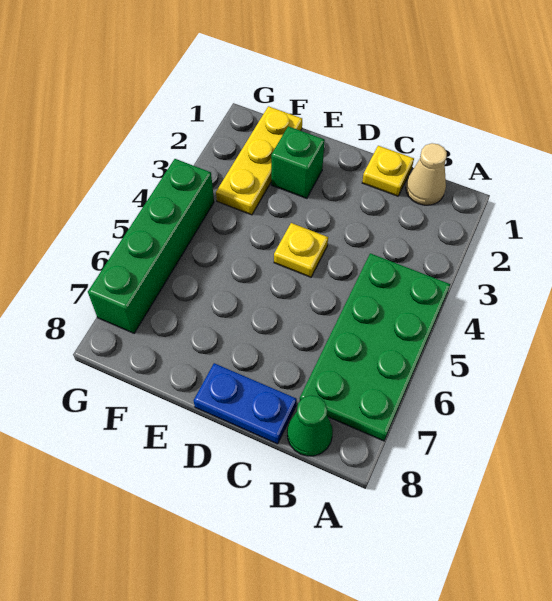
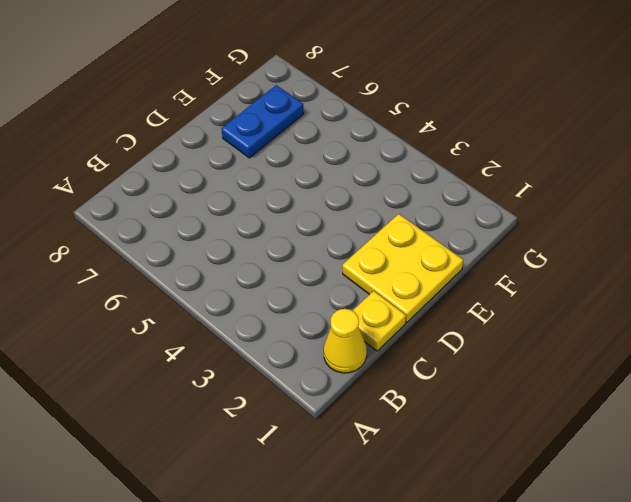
yellow cone B1 level 1 -> tan cone B1 level 1
yellow plate D1:E2 level 1 -> green brick E2 level 1
blue plate E7:F7 level 1 -> blue plate C8:D8 level 1
none -> green plate A4:B7 level 1
none -> green cone B8 level 1

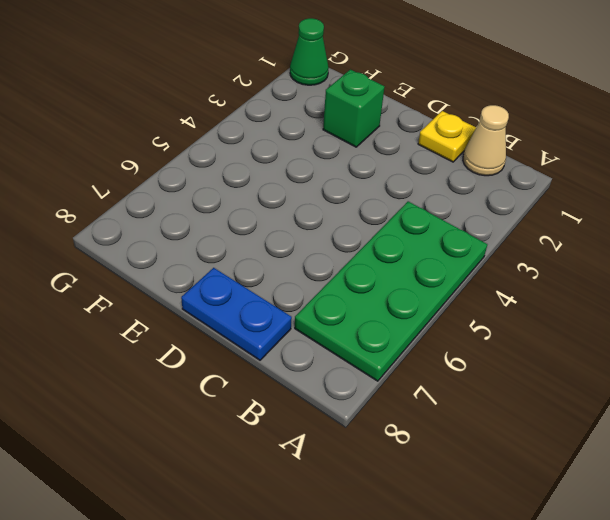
green cone G1 level 1 -> green cone B8 level 1
none -> yellow plate D4 level 1
none -> yellow plate F1:F3 level 1

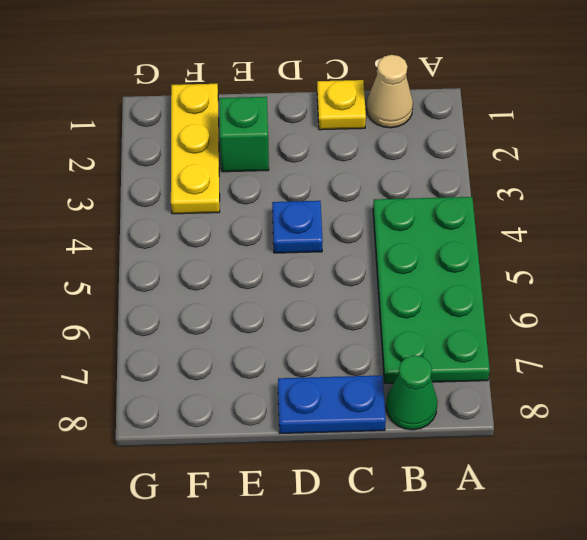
blue plate D4 level 1 -> yellow plate D4 level 1
none -> green brick G4:G7 level 1

